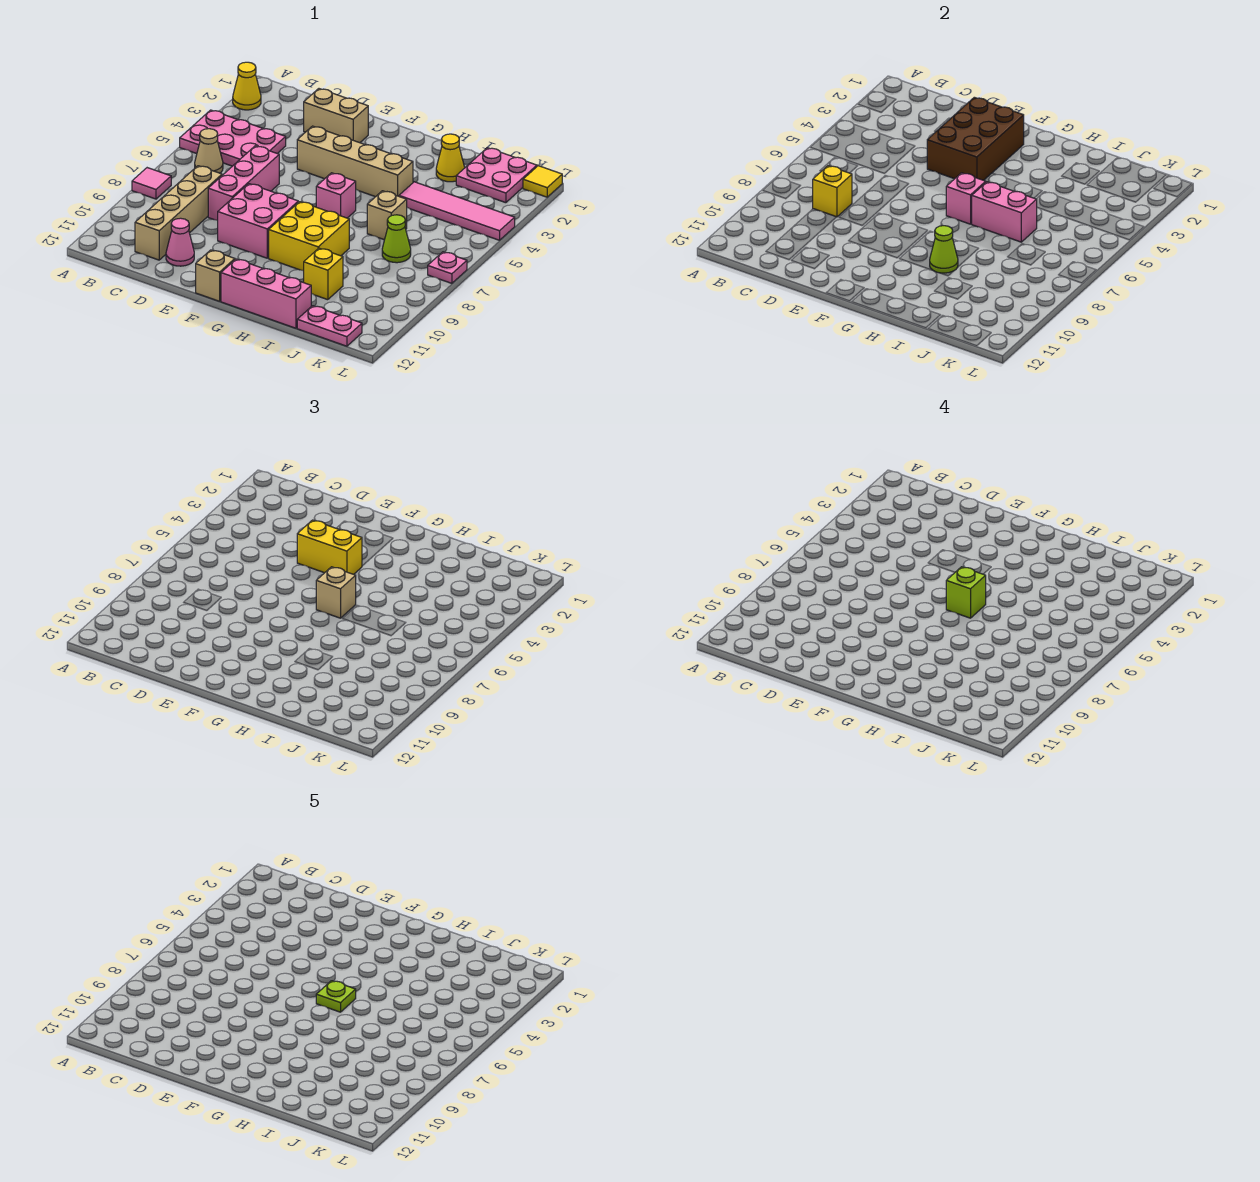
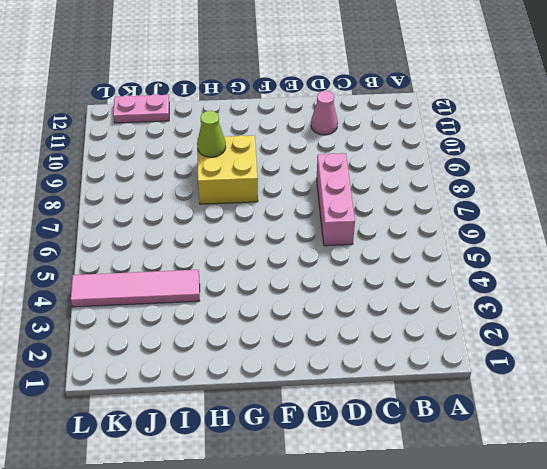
none -> yellow cone A2 level 1
none -> pink plate A4:C5 level 1
none -> pink tile A8 level 1
none -> tan cone B6 level 1

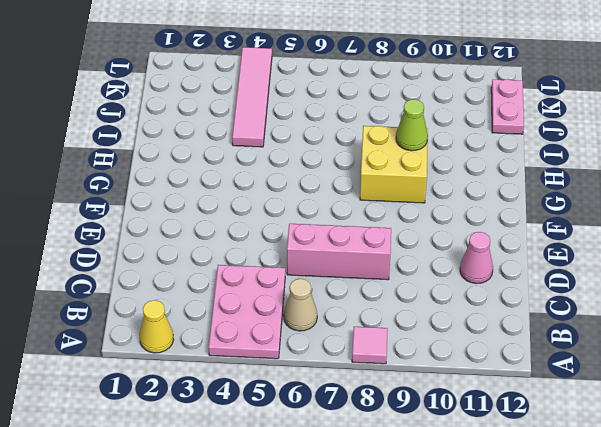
none -> tan brick C8:C11 level 1
none -> tan brick D2:E2 level 1
none -> tan brick E4:H4 level 1
none -> pink brick E8:F9 level 1

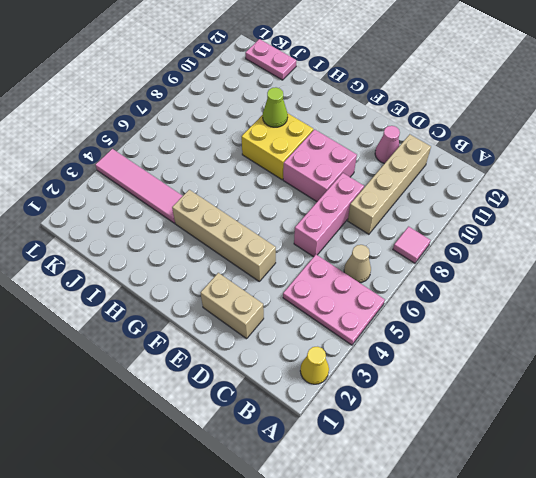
none -> tan brick F12 level 1
none -> pink brick G6 level 1
none -> pink brick G12:I12 level 1
none -> yellow cone I2 level 1

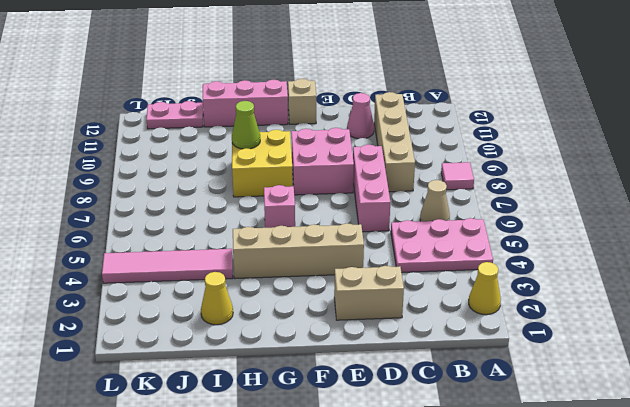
none -> tan brick I6 level 1
none -> yellow brick I10 level 1
none -> pink plate J1:K2 level 1
none -> lime cone J7 level 1

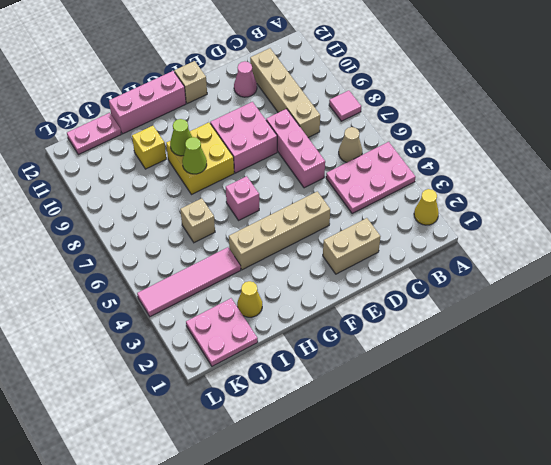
lime cone H8 level 2 -> lime cone J7 level 1
none -> yellow tile L1 level 1
none -> pink plate L7 level 1
none -> yellow brick C8 level 2
none -> brown brick E2:F4 level 2

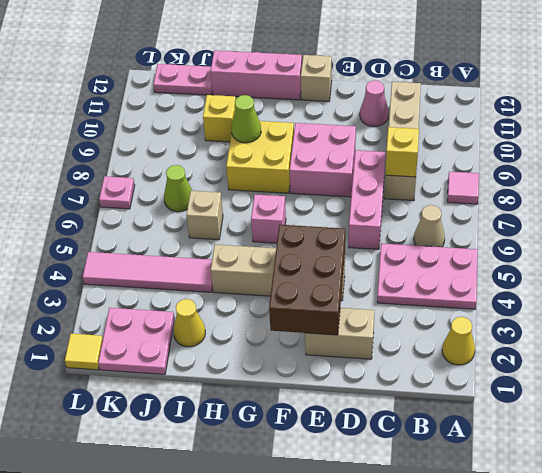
none -> pink brick G6 level 2
none -> pink brick H6:I6 level 2
none -> yellow brick E4:F4 level 3
none -> tan brick G6 level 3

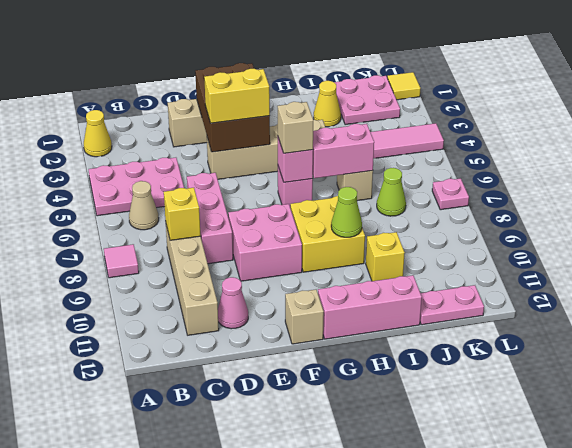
none -> lime brick G6 level 4
none -> lime plate G6 level 5

